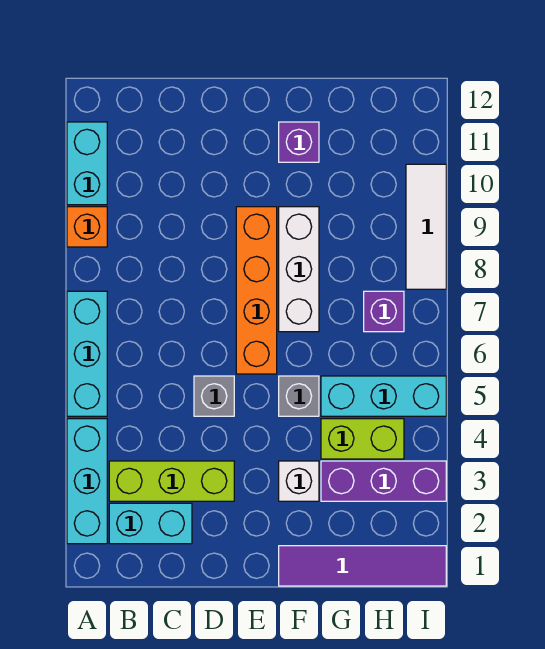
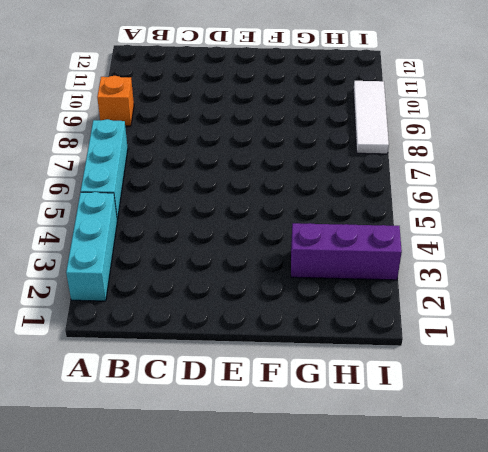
none -> cyan brick A10:A11 level 1
none -> cyan brick B2:C2 level 1
none -> lime brick B3:D3 level 1

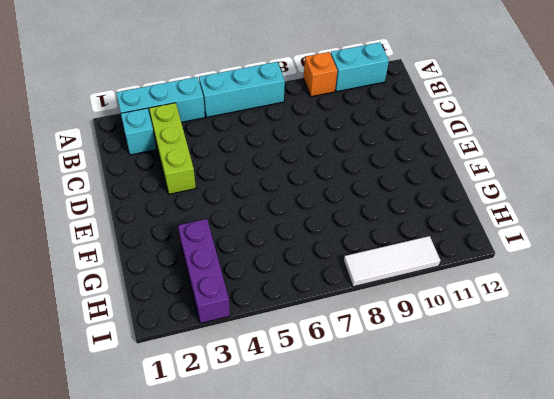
cyan brick B2 level 1 -> cyan brick B2:C2 level 1
none -> grey brick D5 level 1
none -> orange brick E6:E9 level 1
none -> purple tile F1:I1 level 1

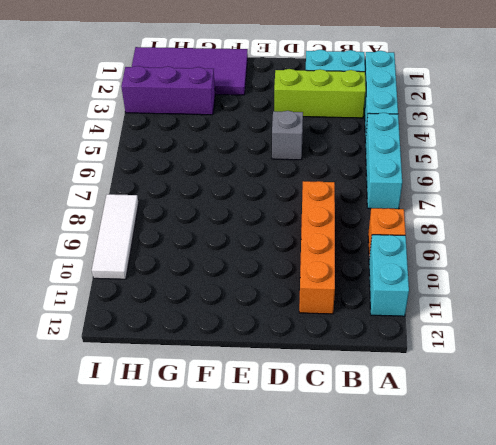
orange brick C8:C11 level 1 -> orange brick E6:E9 level 1
purple tile F1:I2 level 1 -> purple tile F1:I1 level 1
none -> white brick F3 level 1
none -> grey brick F5 level 1
none -> white brick F7:F9 level 1

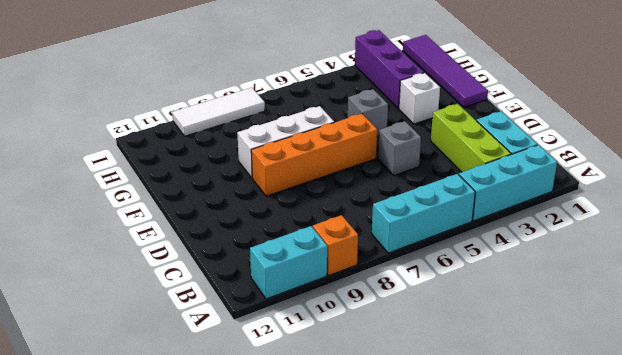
none -> purple brick F11 level 1
none -> lime brick G4:H4 level 1
none -> cyan brick G5:I5 level 1

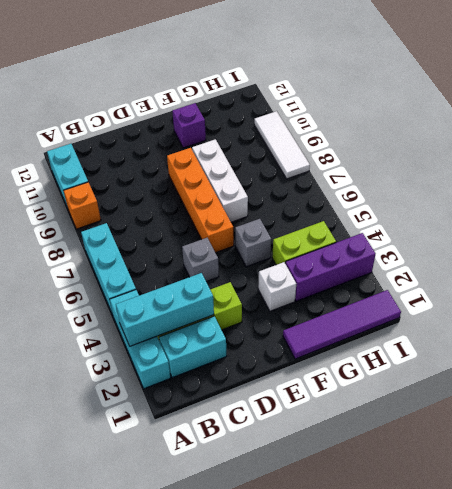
cyan brick A3:C3 level 2 -> cyan brick G5:I5 level 1
none -> purple brick H7 level 1

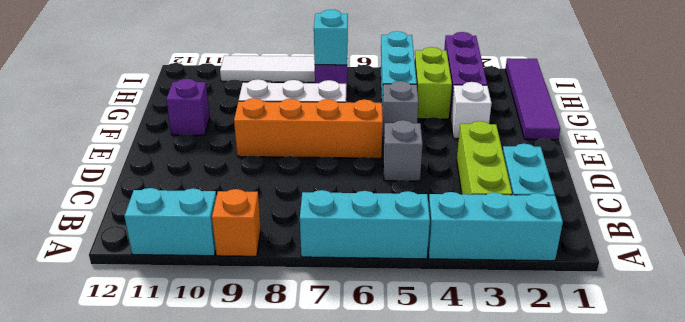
cyan brick H7 level 2 -> none

